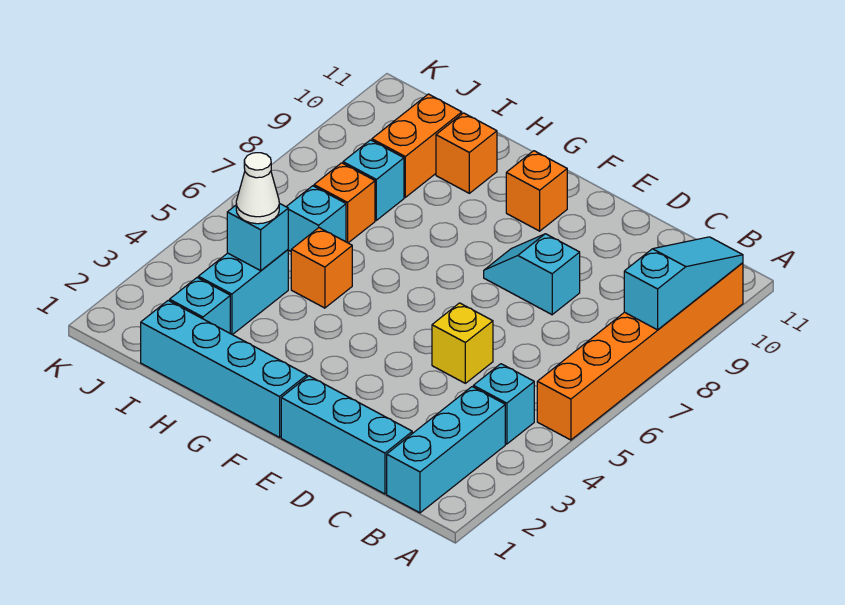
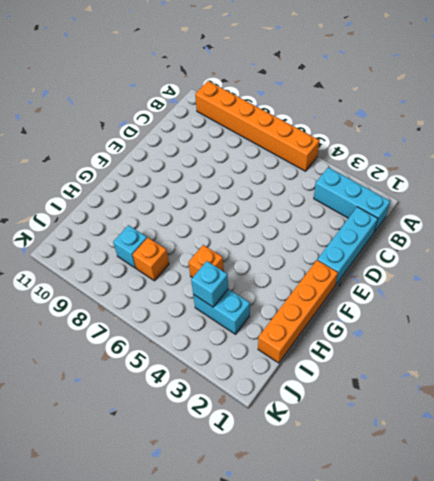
orange brick F1:I1 level 1 -> cyan brick F1:I1 level 1
none -> cyan brick B4 level 1
none -> yellow brick D5 level 1
none -> cyan slope D8:E8 level 1 top D

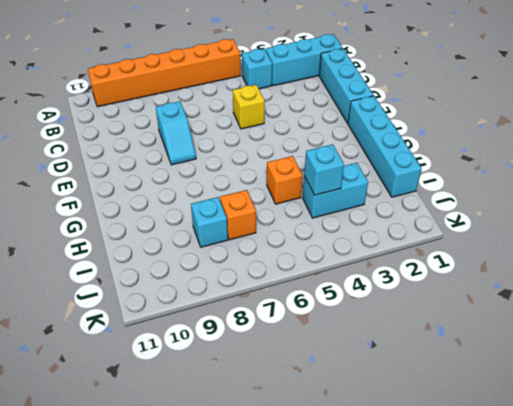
none -> orange brick F10 level 1
none -> orange brick H10 level 1
none -> cyan brick I2 level 1

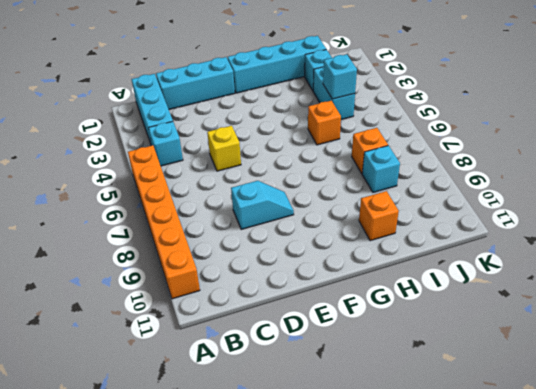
none -> orange brick F10 level 1
none -> cyan brick I6 level 1
none -> orange brick I9:I10 level 1

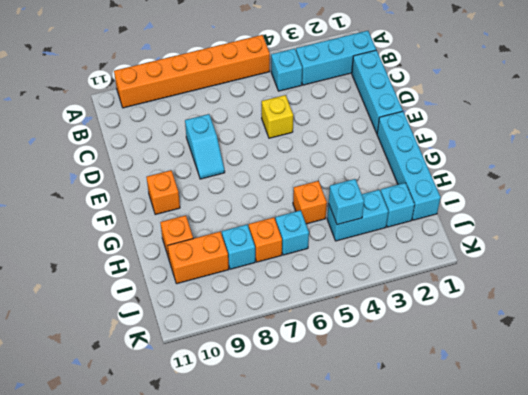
none -> cyan slope A8:A10 level 2 top 8
none -> white cone I4 level 3

